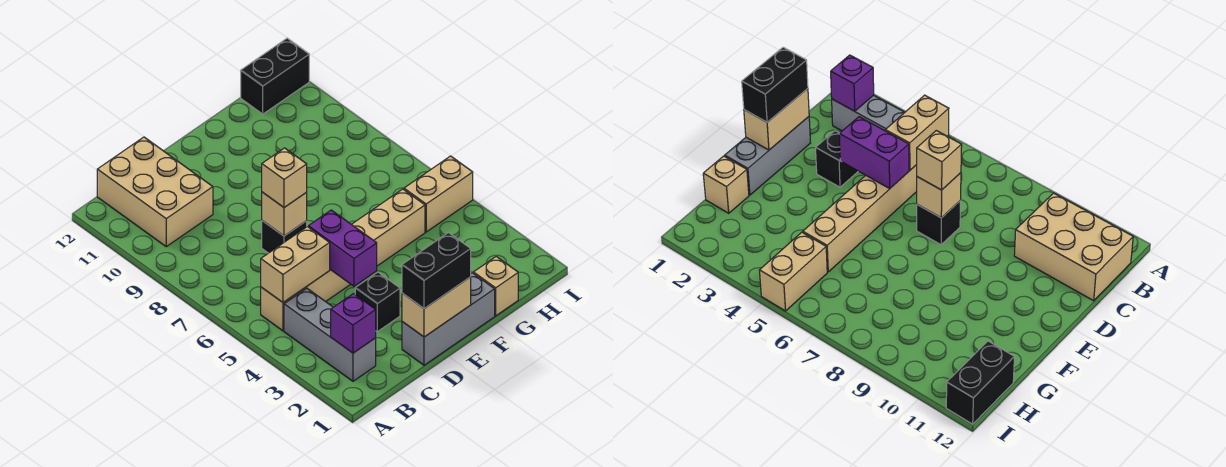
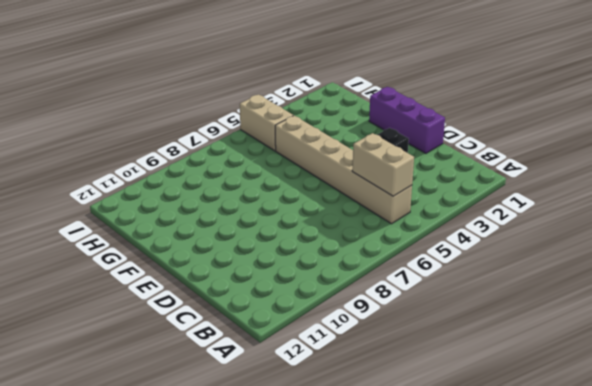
purple brick D1:F1 level 1 -> grey brick D1:F1 level 1
none -> grey brick B2:B4 level 1
none -> tan brick B10:C12 level 1
none -> black brick D7 level 1

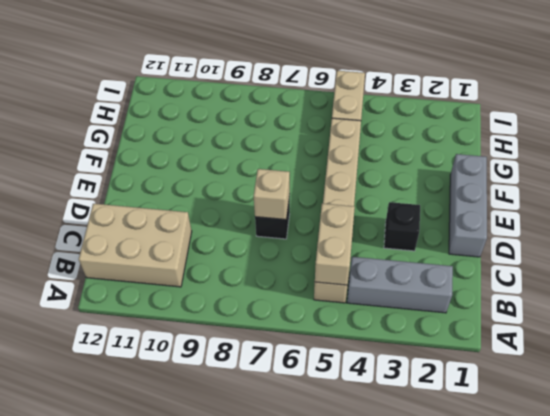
none -> tan brick G1 level 1
none -> black brick H12:I12 level 1
none -> purple brick B2 level 2

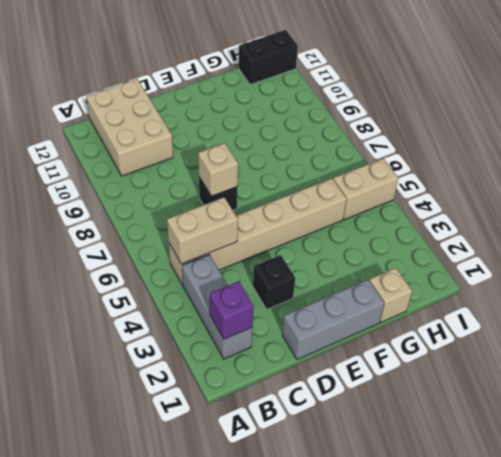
none -> tan brick D1:E1 level 2
none -> purple brick D4:D5 level 2
none -> black brick D1:E1 level 3

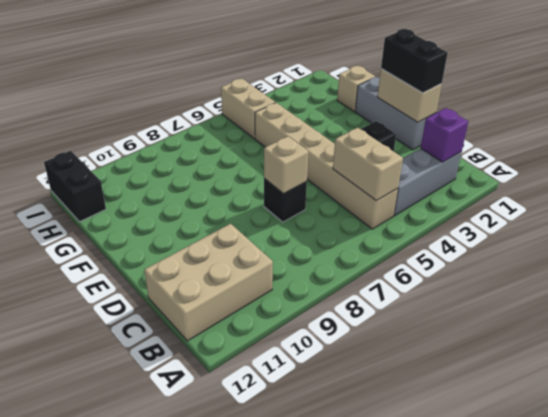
none -> purple brick D4:D5 level 2
none -> tan brick D7 level 3

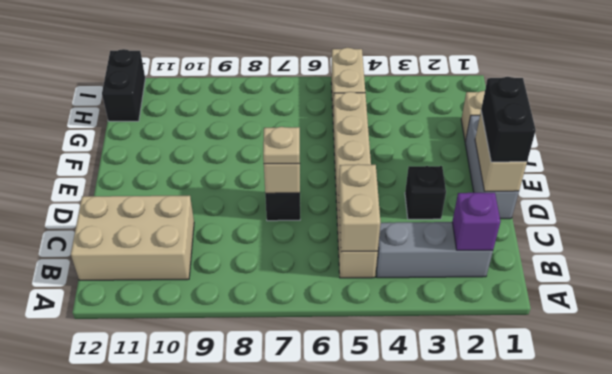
tan plate D7 level 3 -> tan brick D7 level 3
none -> purple brick D4:D5 level 2

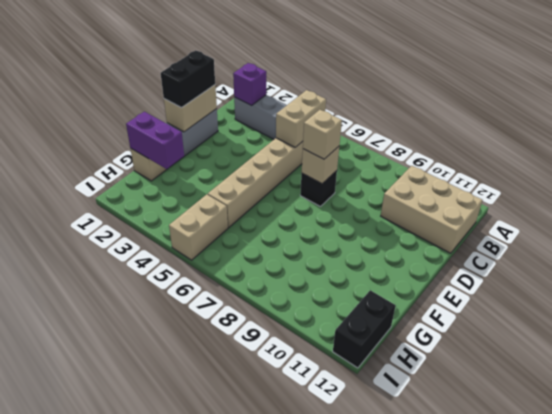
purple brick G1:G2 level 2 -> purple brick D4:D5 level 2
none -> black brick D3 level 1

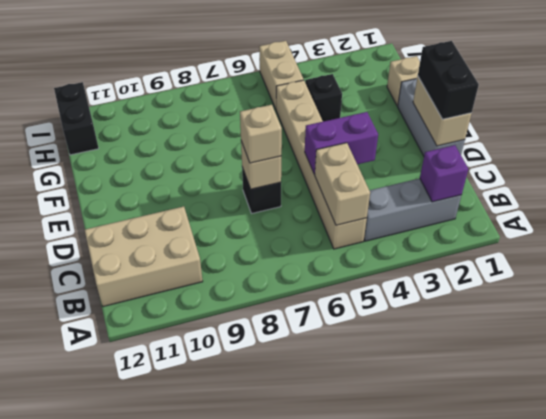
black brick G4 level 1 -> black brick D3 level 1

